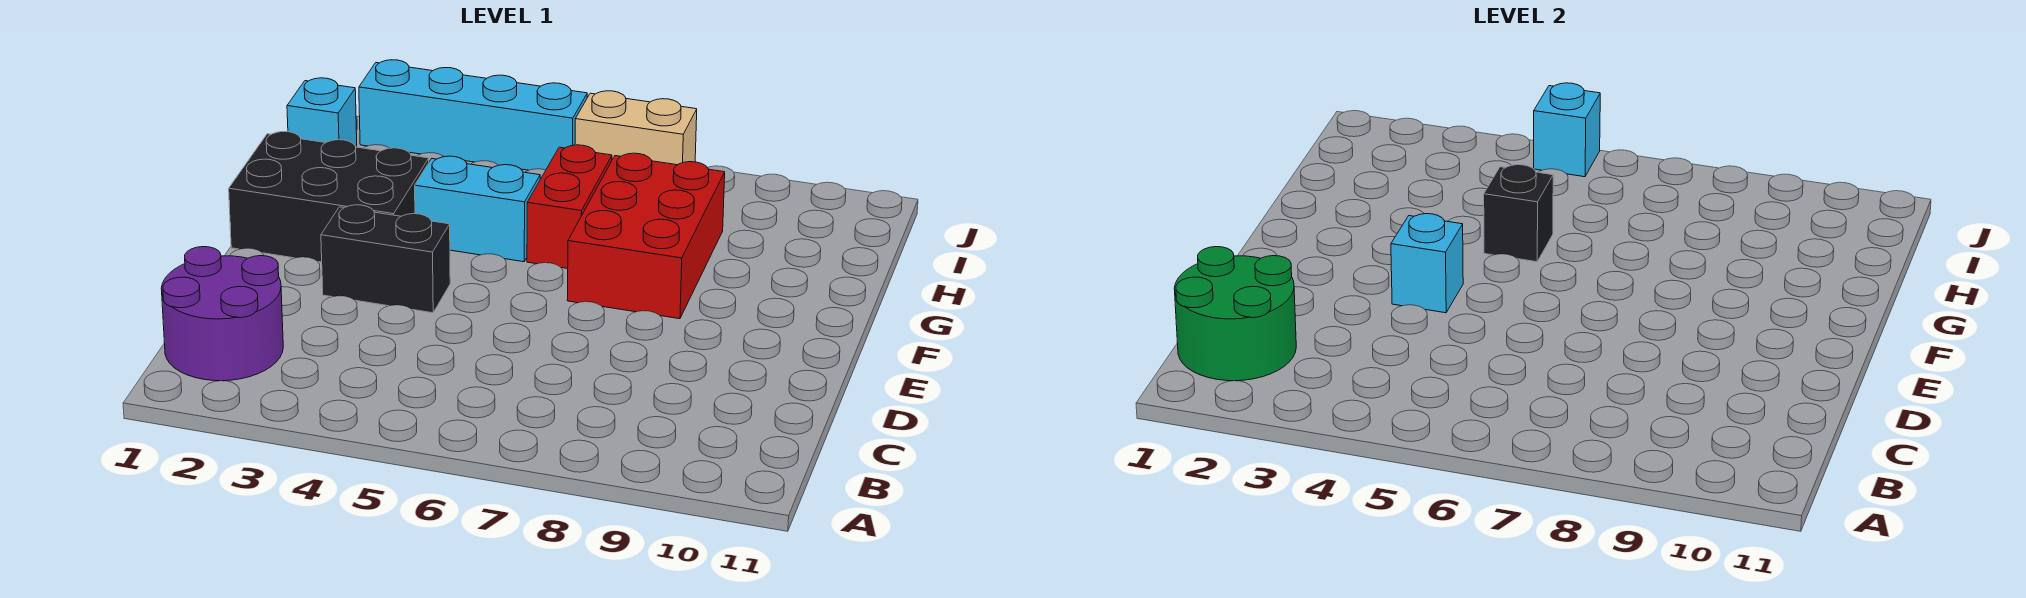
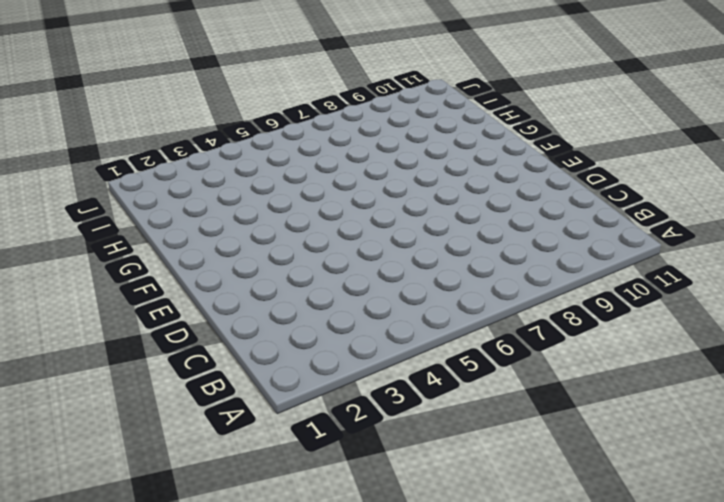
none -> purple round brick B1:C2 level 1
none -> black brick E3:E4 level 1
none -> black brick F1:G3 level 1

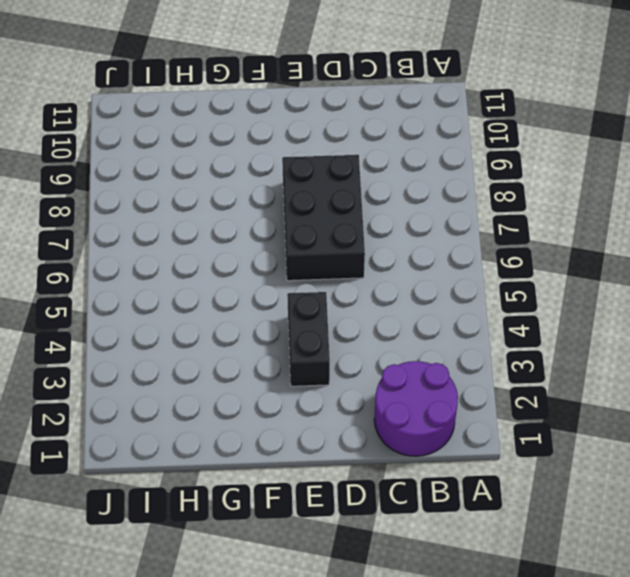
black brick D6:E8 level 1 -> black brick F1:G3 level 1
none -> red brick F7:H8 level 1
none -> cyan brick G4:G5 level 1
none -> red brick G6:H6 level 1

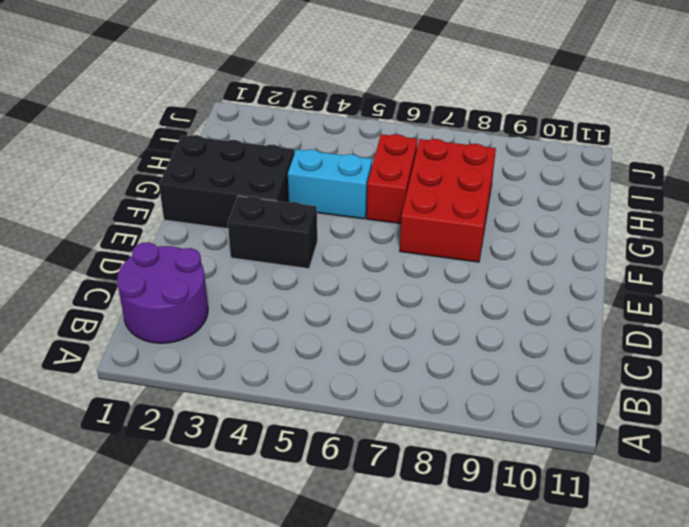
none -> cyan brick I1 level 1
none -> cyan brick J2:J5 level 1
none -> tan brick J6:J7 level 1

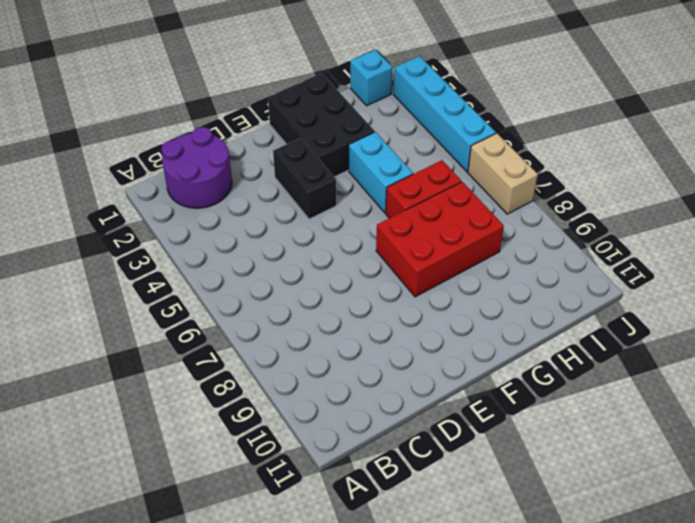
none -> green round brick B1:C2 level 2
none -> cyan brick E4 level 2
none -> black brick G5 level 2

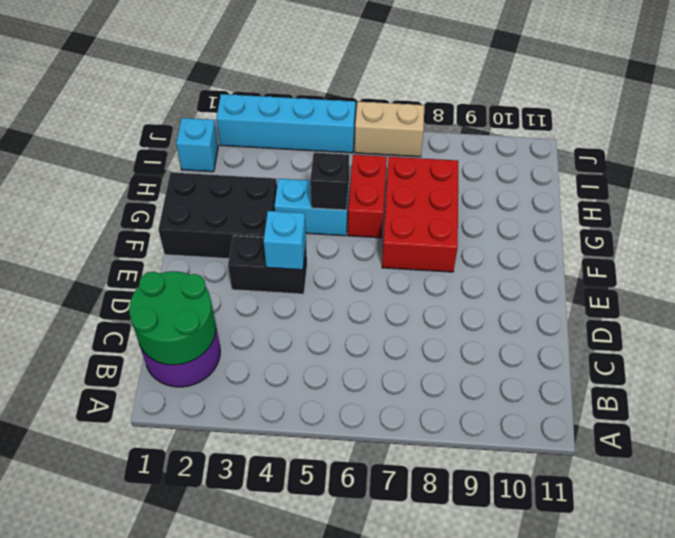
none -> cyan brick J5 level 2

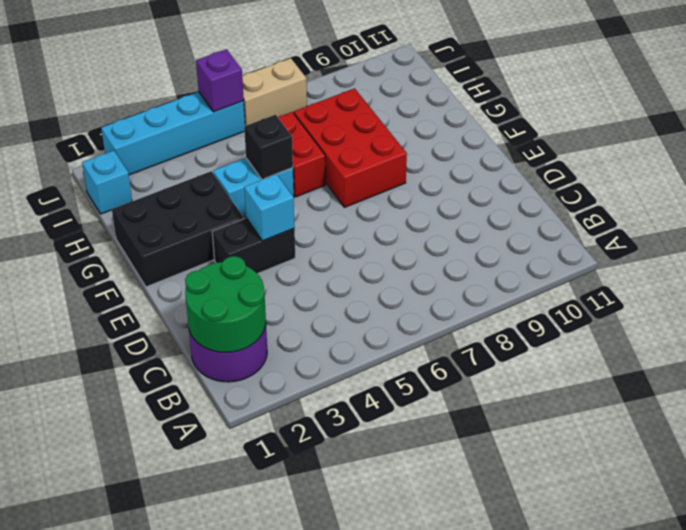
purple brick J5 level 2 -> cyan brick J5 level 2

